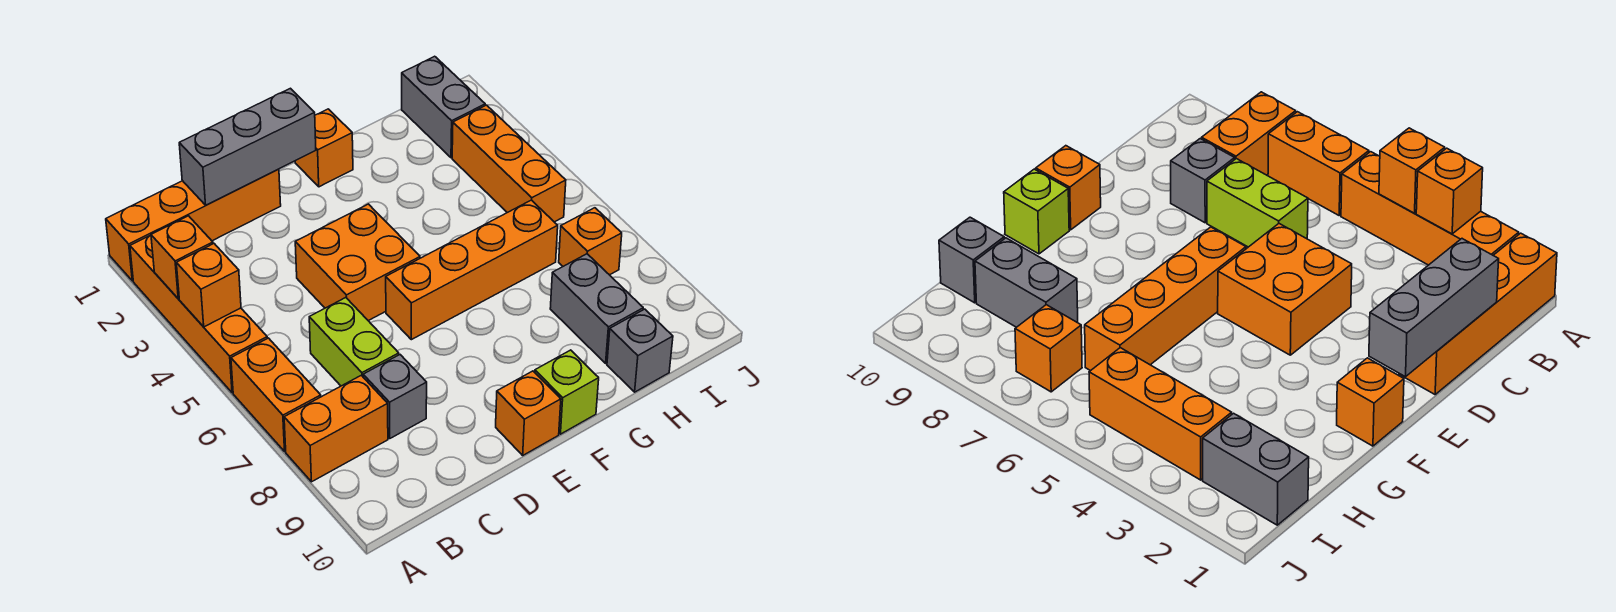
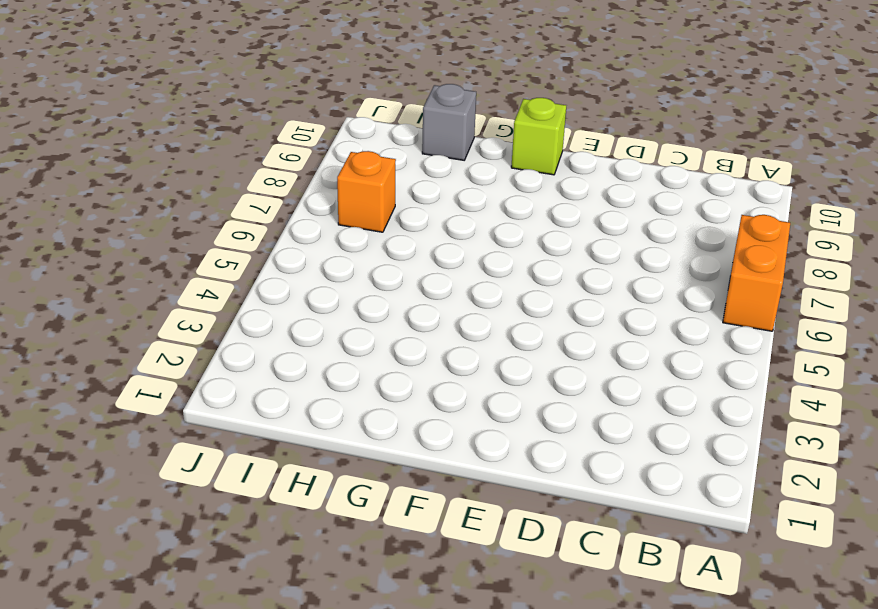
none -> orange brick A1:D1 level 1
none -> orange brick A2:A5 level 1
none -> orange brick A8:B8 level 1

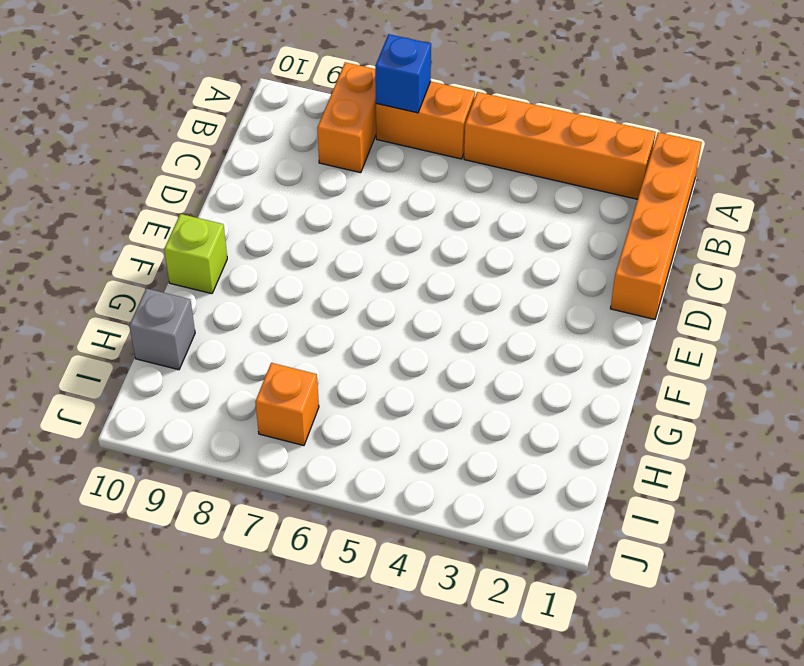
blue brick A7 level 2 -> none
none -> lime brick C6:C7 level 1
none -> grey brick C8 level 1
none -> orange brick D4:E5 level 1

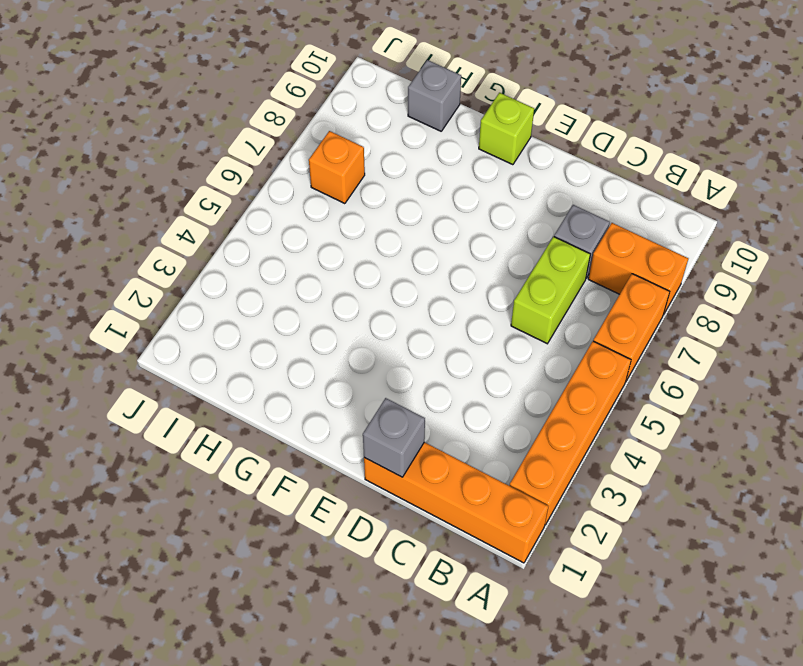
grey brick D1 level 2 -> grey brick C1:E1 level 2
none -> orange brick D4:E5 level 1
none -> orange brick E6:H6 level 1
none -> orange brick E10 level 1

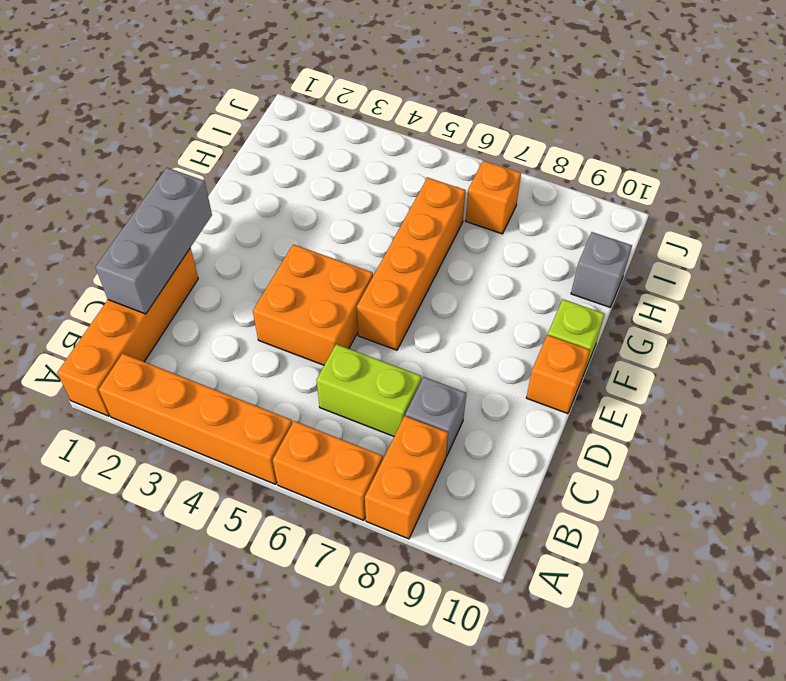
none -> orange brick F1 level 1
none -> grey brick H8:H9 level 1
none -> grey brick I1:I2 level 1

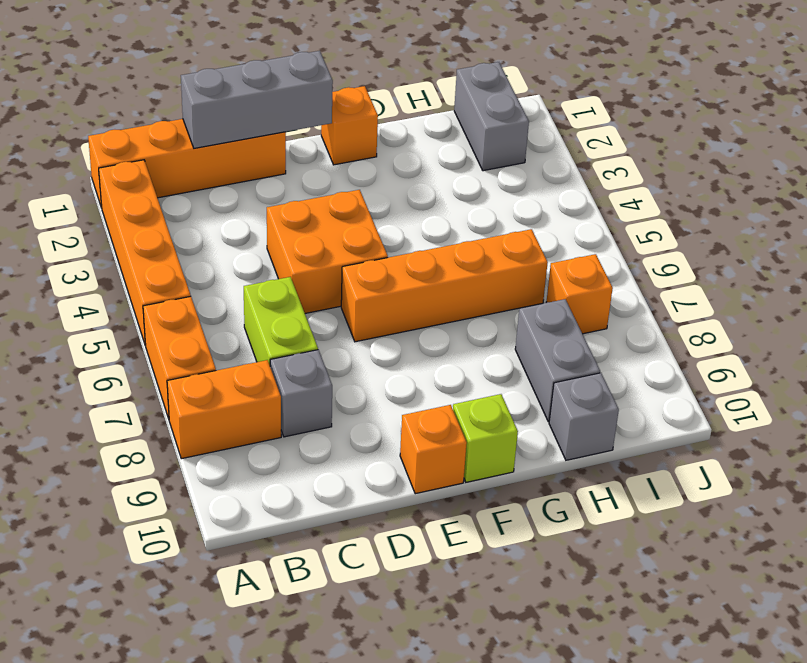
none -> orange brick I3:I5 level 1
none -> orange brick A3 level 2
none -> orange brick A4 level 2

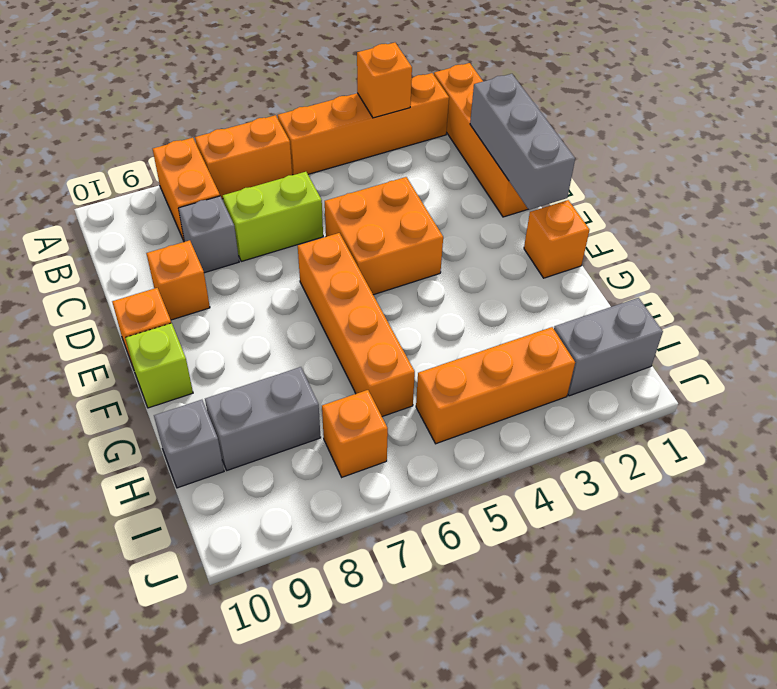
orange brick D9 level 1 -> orange brick A4 level 2

